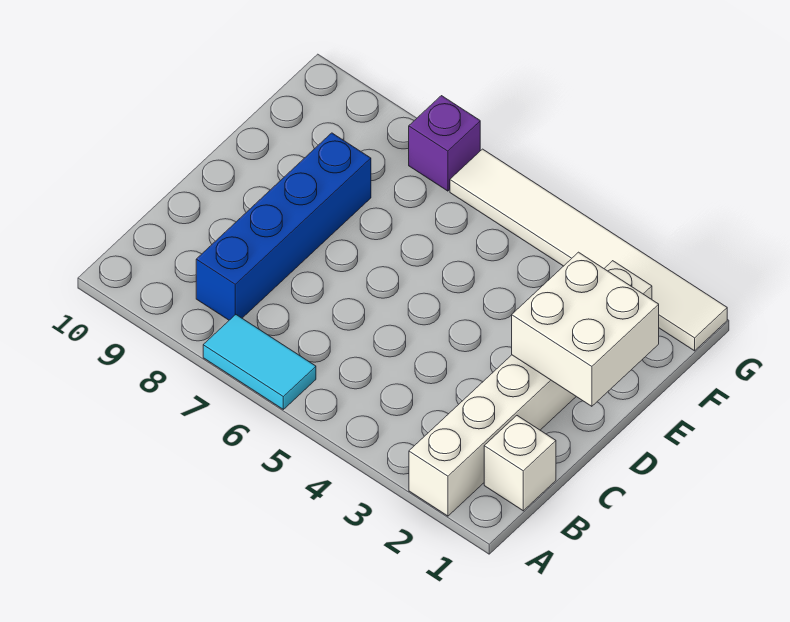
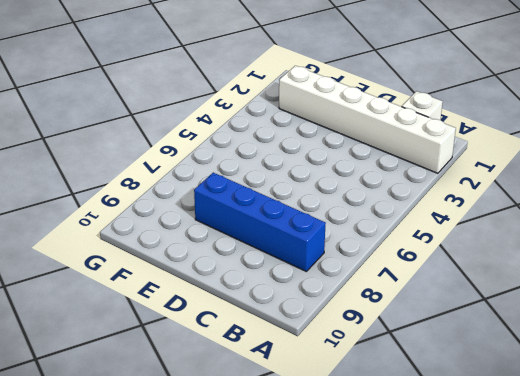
none -> cyan tile A6:A7 level 1
none -> white tile G1:G6 level 1

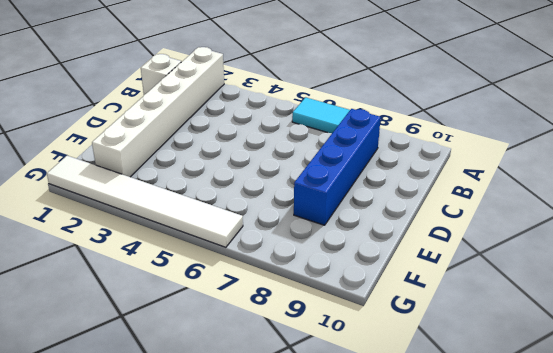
none -> purple brick G7 level 1
none -> white brick D1:E2 level 2

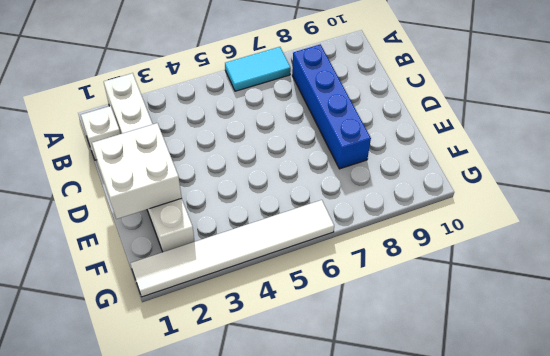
none -> purple brick G7 level 1

